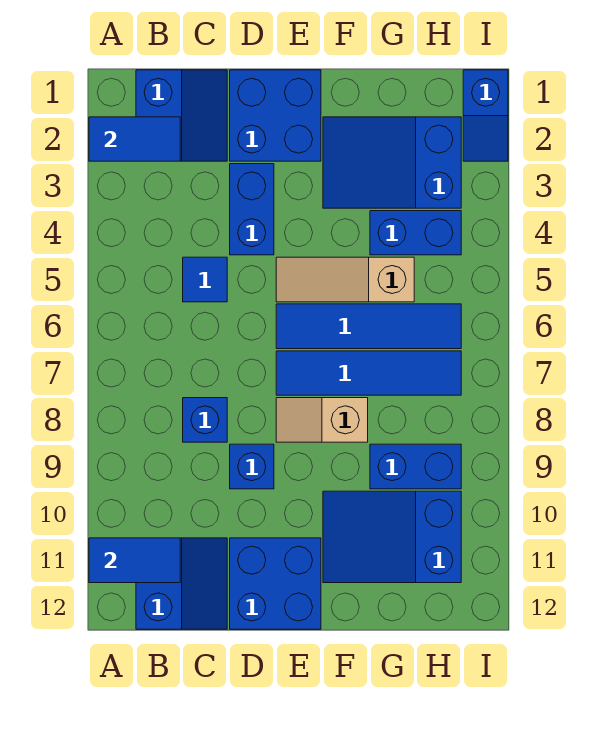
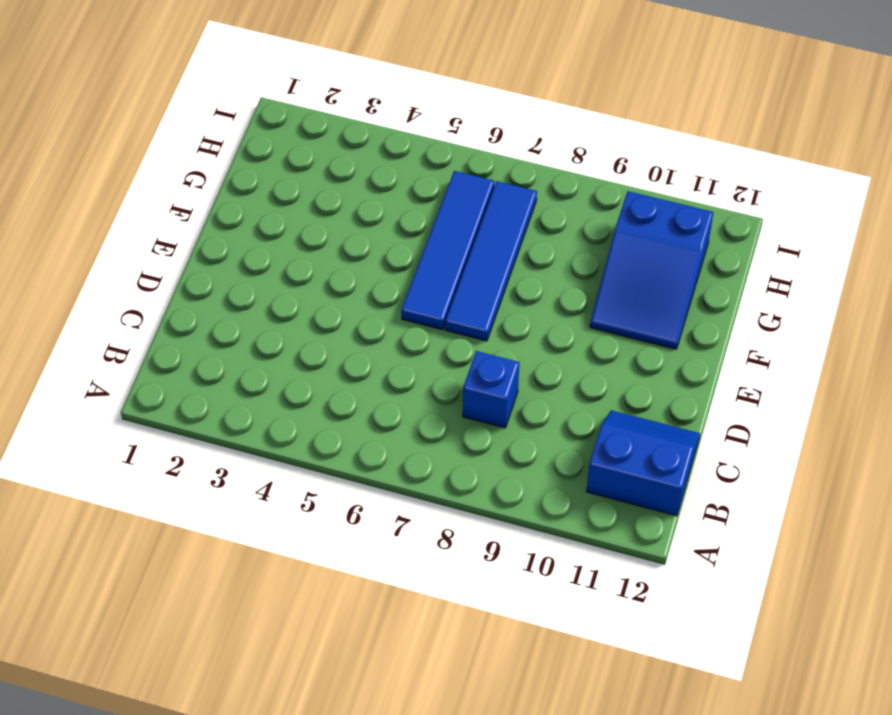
none -> blue slope B1:C2 level 1 top B
none -> blue tile C5 level 1
none -> blue brick D1:E2 level 1

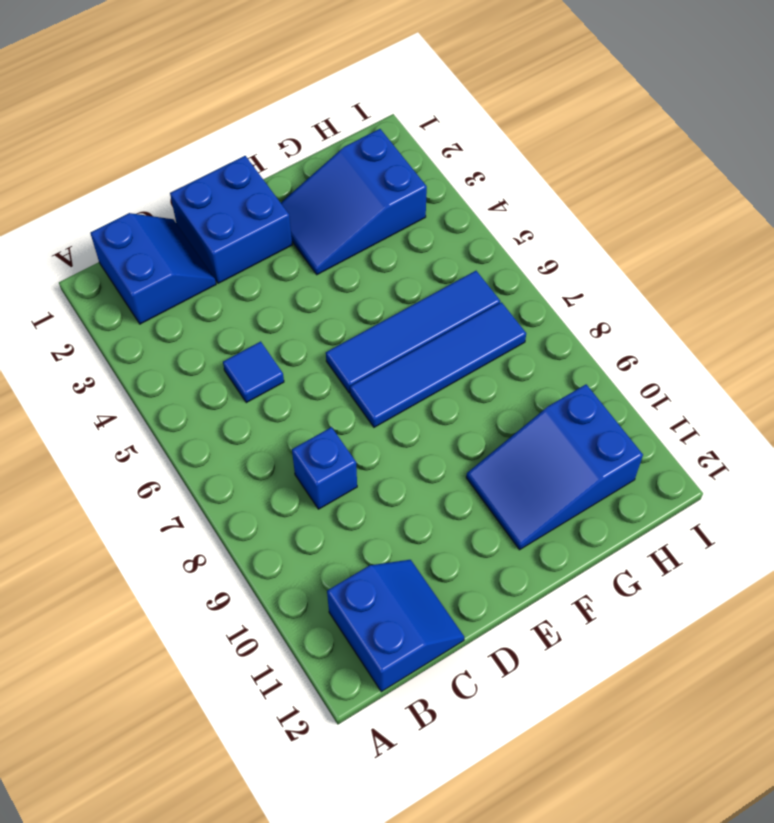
none -> blue brick D3:D4 level 1
none -> blue brick D9 level 1
none -> blue brick D11:E12 level 1

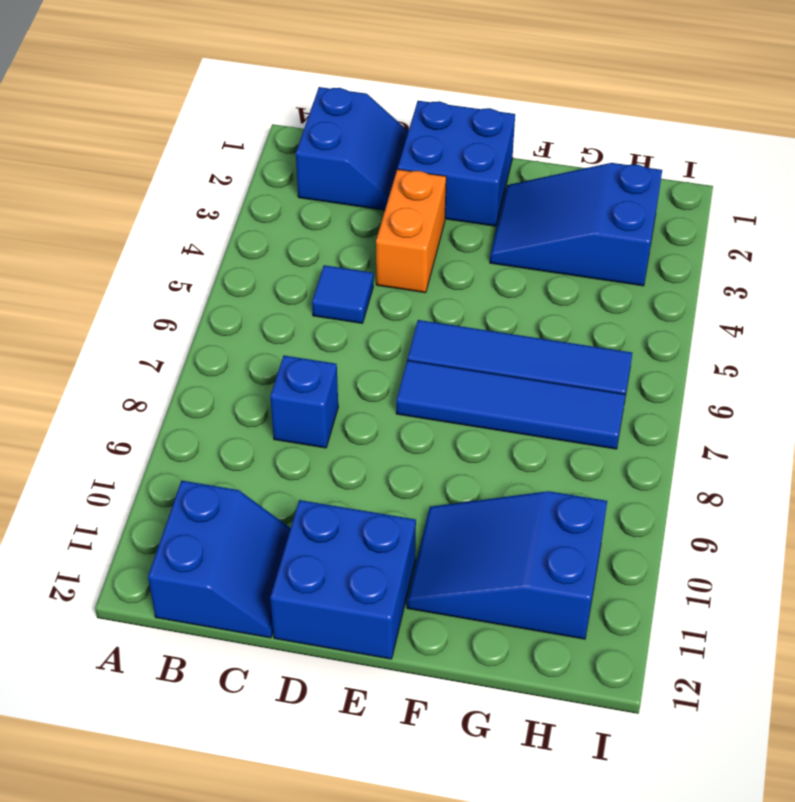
orange brick D3:D4 level 1 -> blue brick D3:D4 level 1
none -> blue brick D9 level 1
none -> tan slope E5:G5 level 1 top G
none -> tan slope E8:F8 level 1 top F

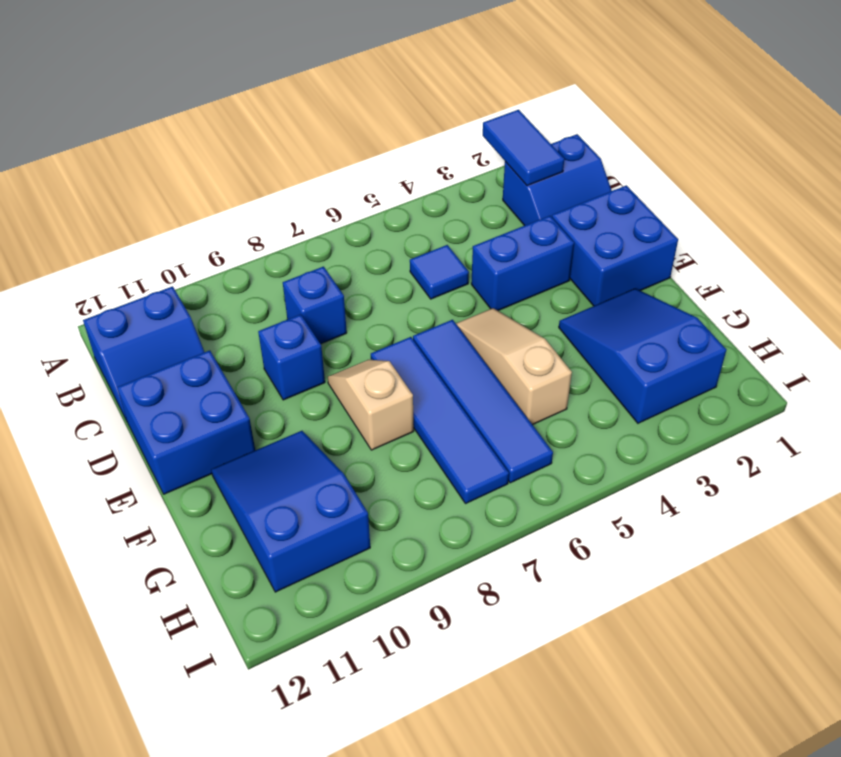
none -> blue brick G4:H4 level 1
none -> blue brick G9:H9 level 1
none -> blue slope I1:I2 level 1 top 1

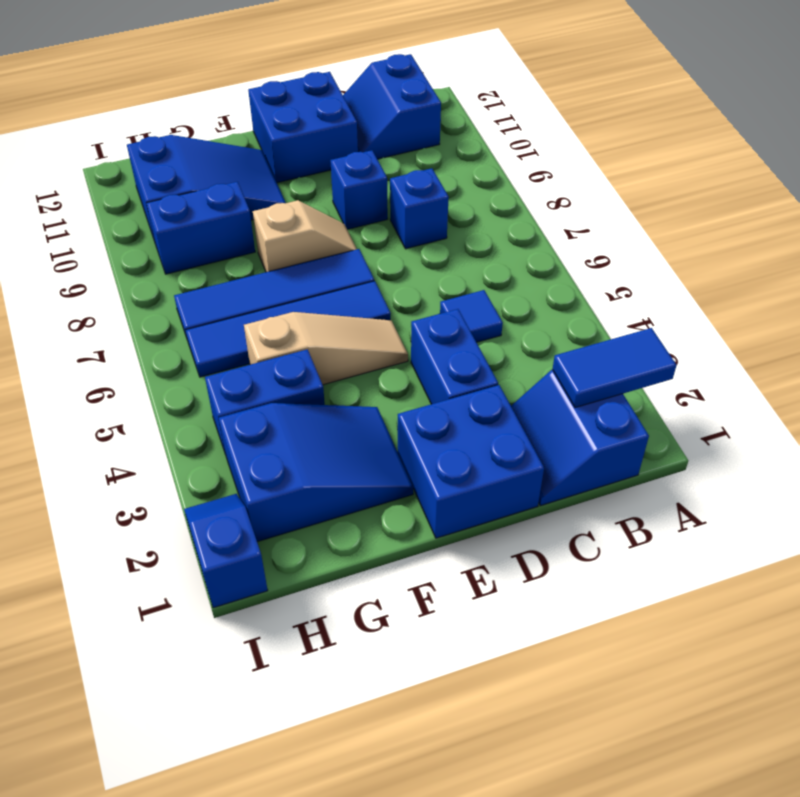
none -> blue tile A11:B11 level 2

